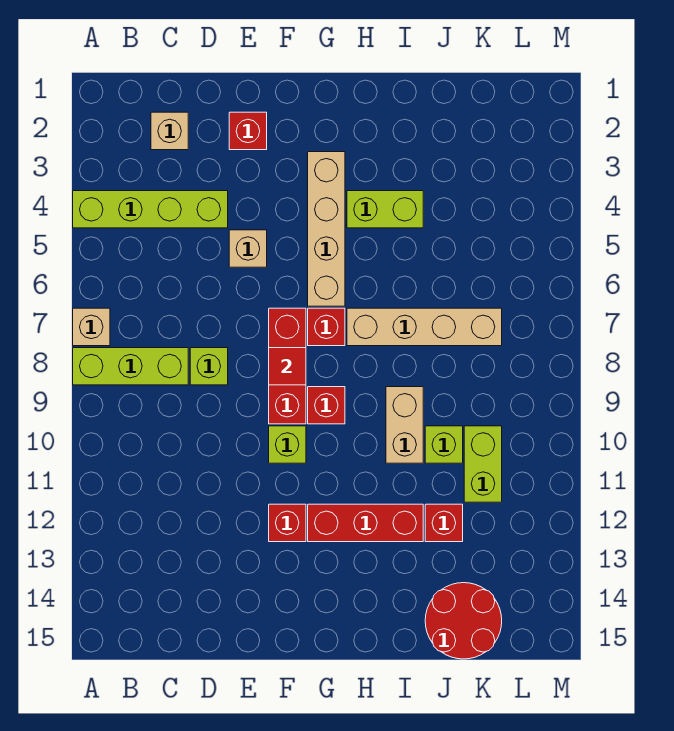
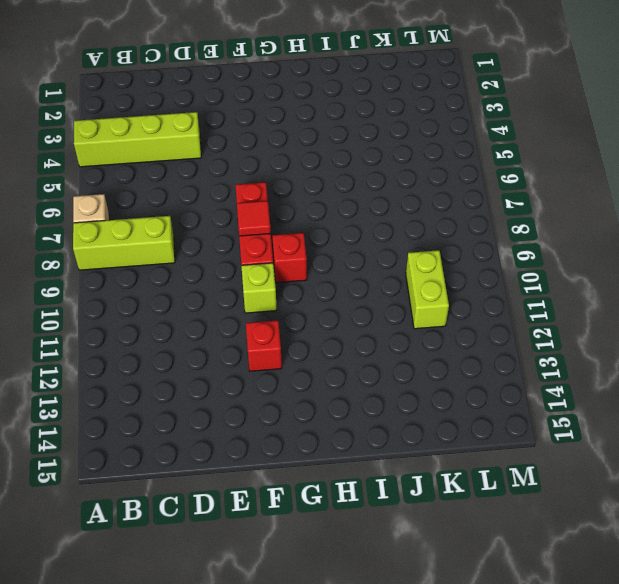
none -> tan brick C2 level 1
none -> lime brick D8 level 1
none -> red brick E2 level 1

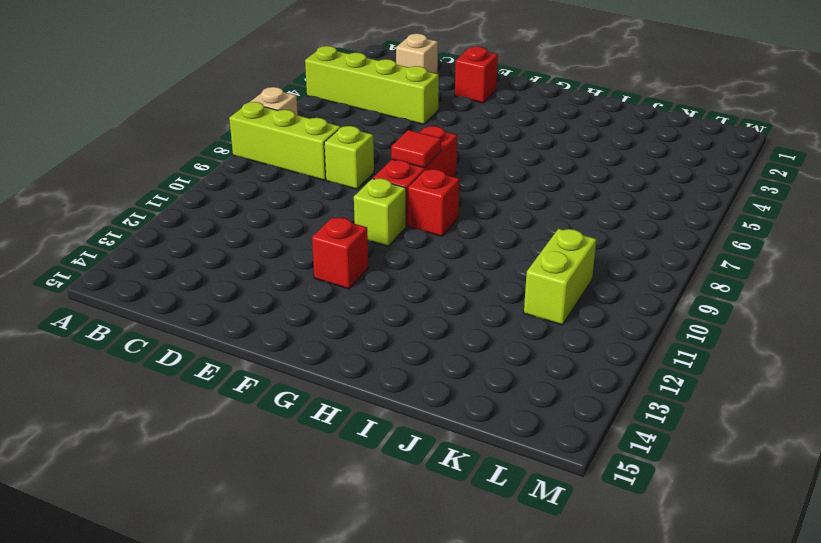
none -> tan brick E5 level 1
none -> tan brick G3:G6 level 1
none -> red brick G7 level 1

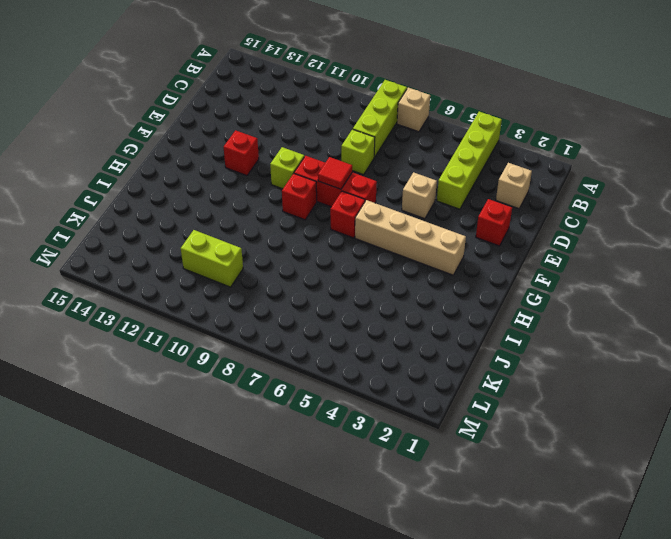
none -> red brick G12:I12 level 1
none -> lime brick H4:I4 level 1
none -> tan brick H7:K7 level 1

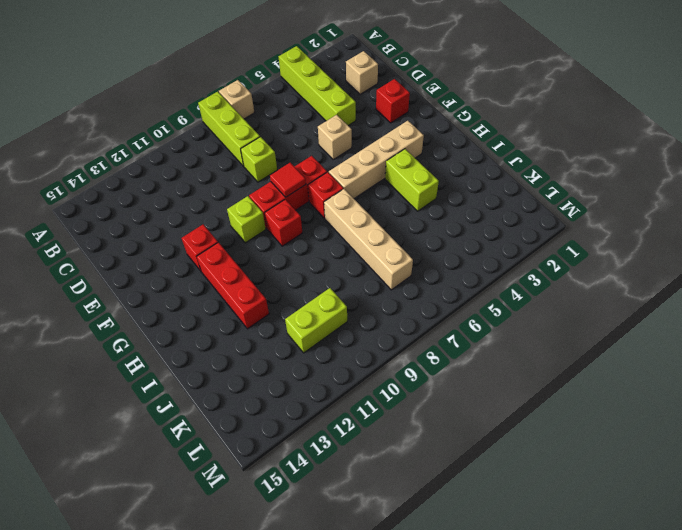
none -> tan brick I9:I10 level 1
none -> lime brick J10 level 1
none -> red brick J12 level 1

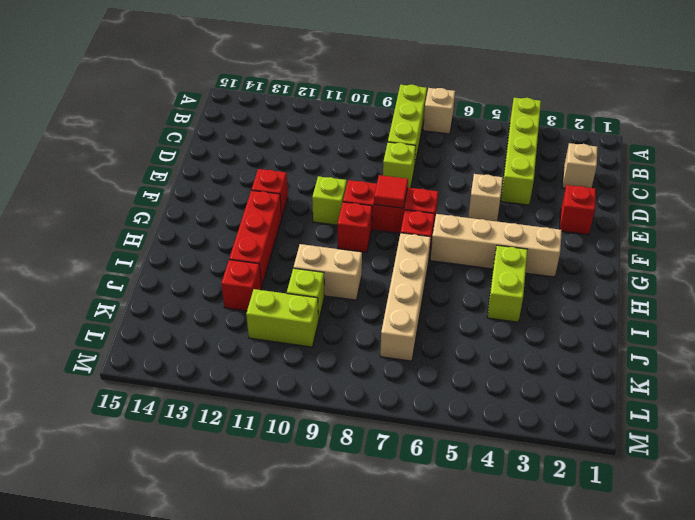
none -> red round brick J14:K15 level 1

